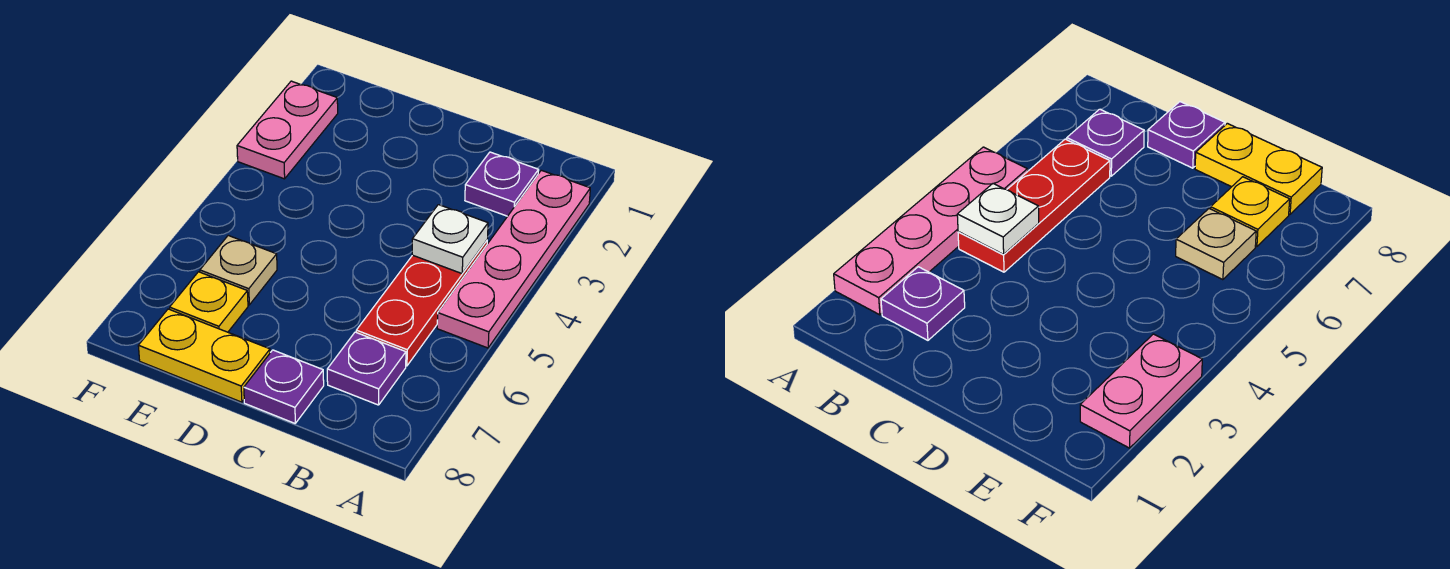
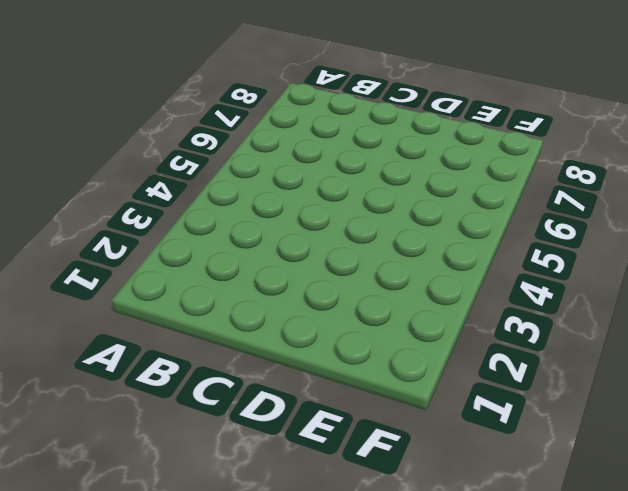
none -> pink plate A2:A5 level 1
none -> purple plate B2 level 1

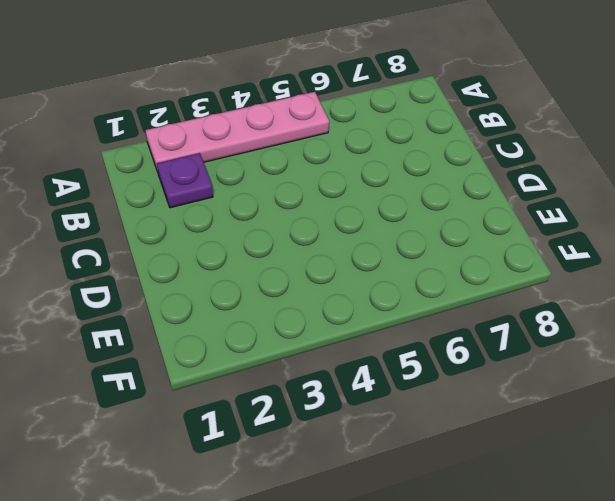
none -> red plate B4:B6 level 1
none -> purple plate B7 level 1

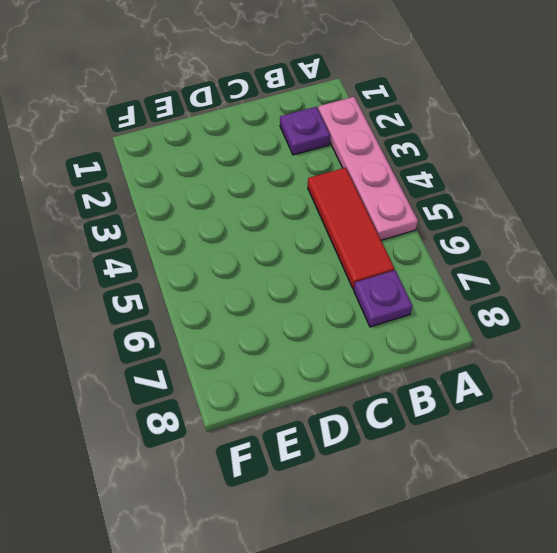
red tile B4:B6 level 1 -> red plate B4:B6 level 1
none -> purple plate C8 level 1
none -> yellow plate D8:E8 level 1

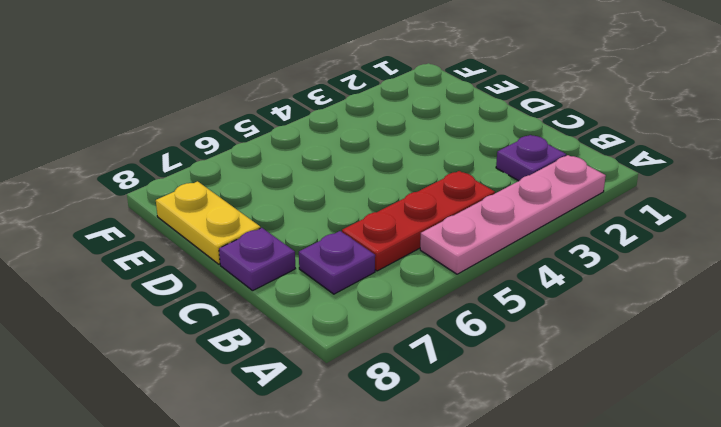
none -> tan plate E6 level 1
none -> yellow plate E7 level 1

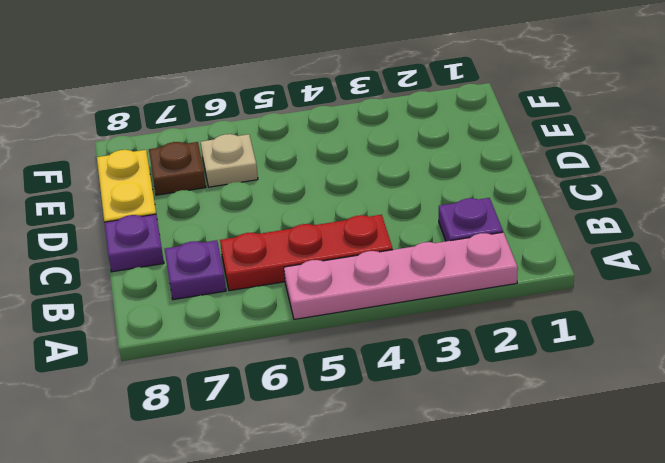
brown plate E7 level 1 -> yellow plate E7 level 1
none -> pink plate F2:F3 level 1
none -> white plate B4 level 2

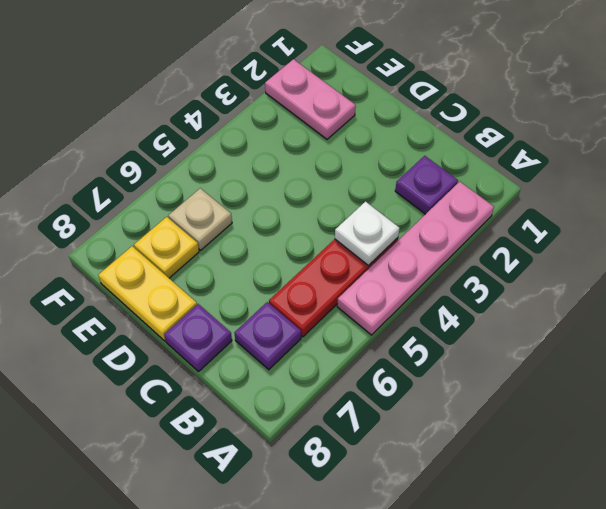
pink plate E2:F2 level 1 -> pink plate F2:F3 level 1

